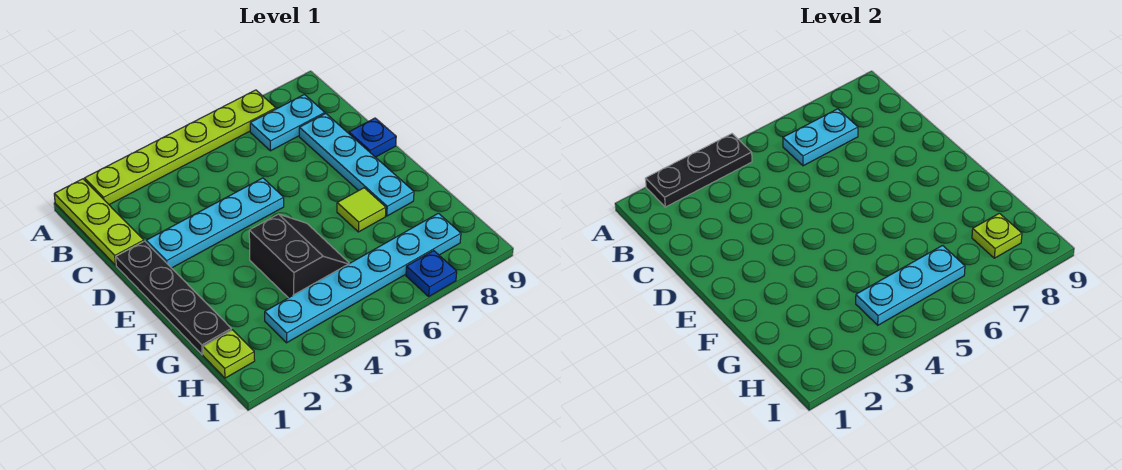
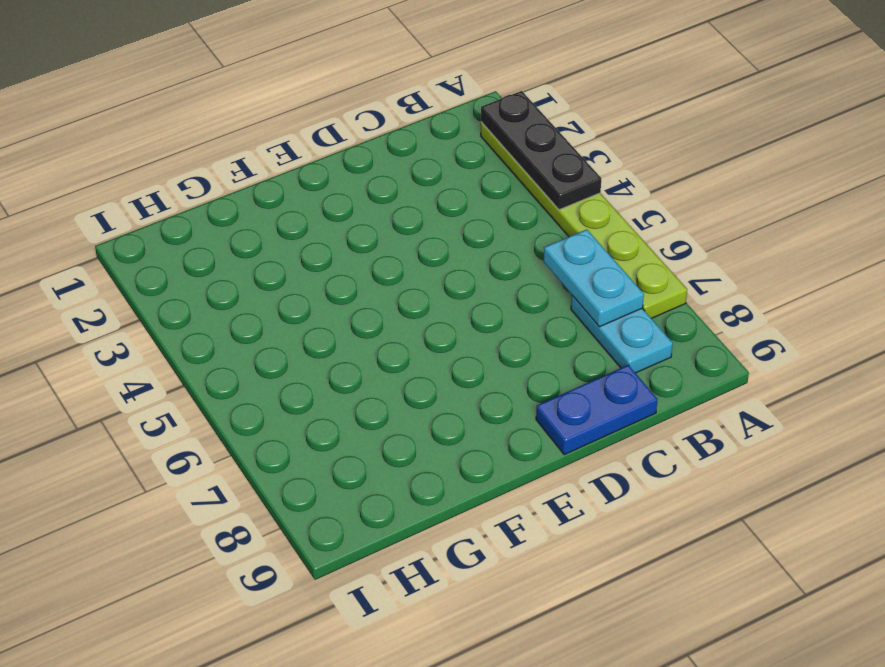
blue plate C9:D9 level 1 -> blue plate D9 level 1
none -> lime plate A1:C1 level 1
none -> cyan plate C8:F8 level 1
none -> black plate D1:G1 level 1

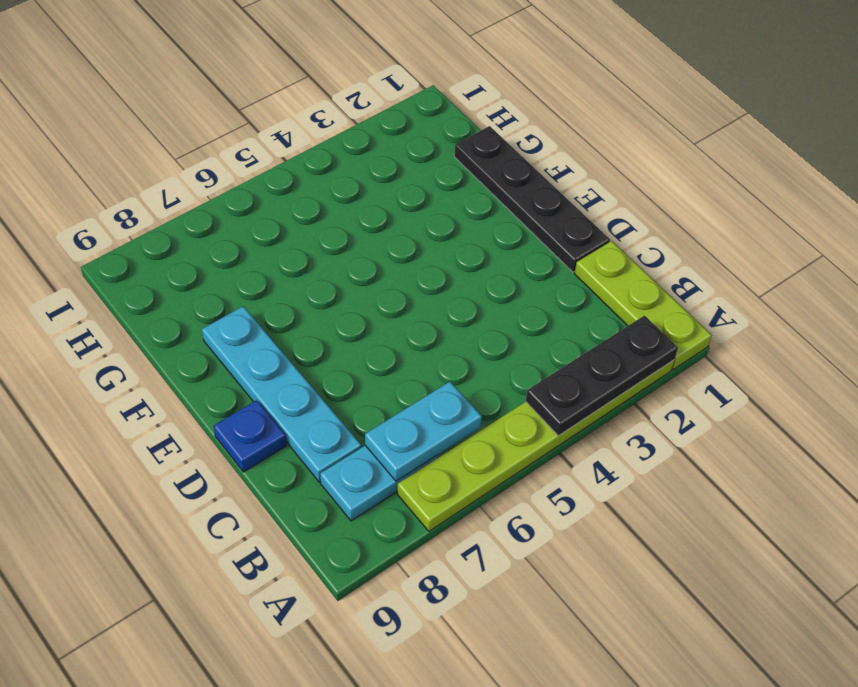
none -> cyan plate D2:D5 level 1
none -> black slope F4:G5 level 1 top 4
none -> lime tile F7 level 1

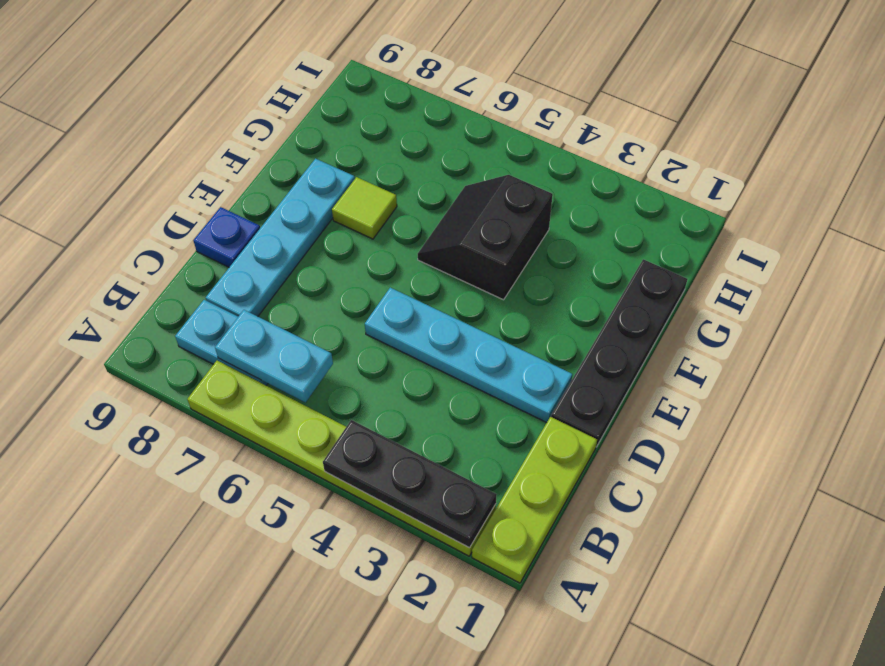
none -> lime plate H1 level 1
none -> cyan plate H3:H8 level 1
none -> blue plate I7 level 1

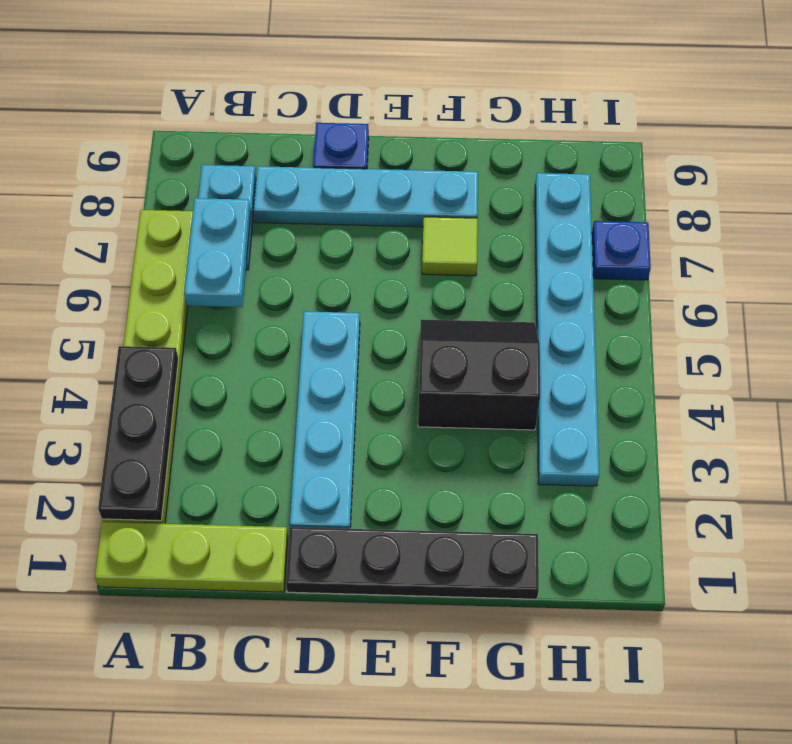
none -> lime plate H1 level 1
none -> cyan plate H4:H6 level 2
none -> lime plate H8 level 2

